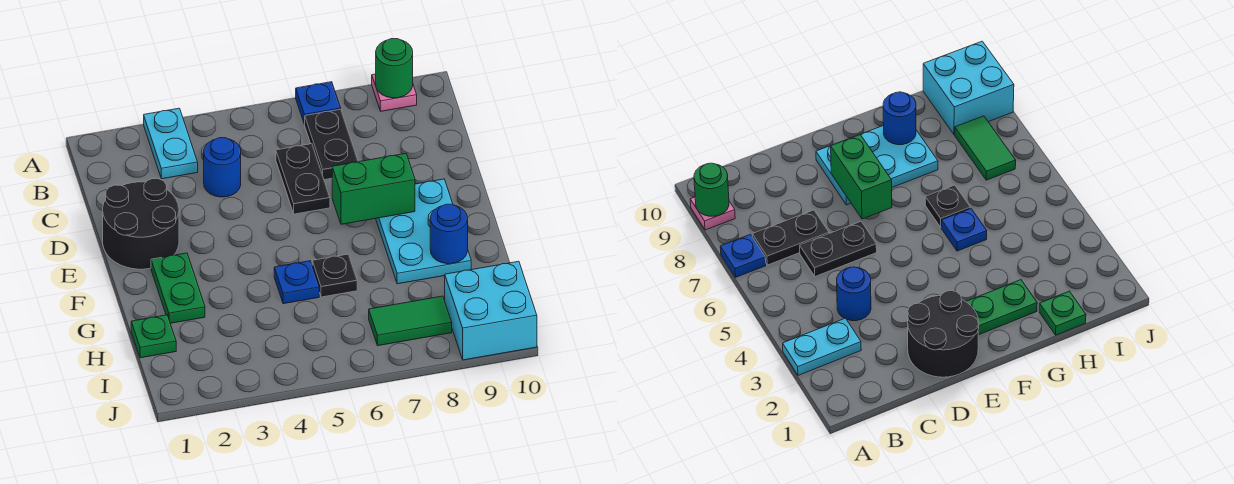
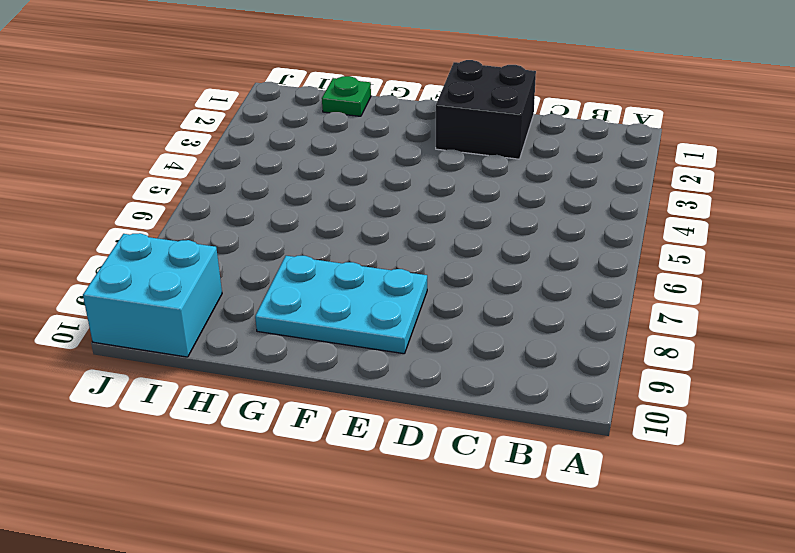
black brick D1:E2 level 1 -> black round brick D1:E2 level 1
none -> cyan plate A3:B3 level 1
none -> blue plate A7 level 1
none -> pink plate A9 level 1

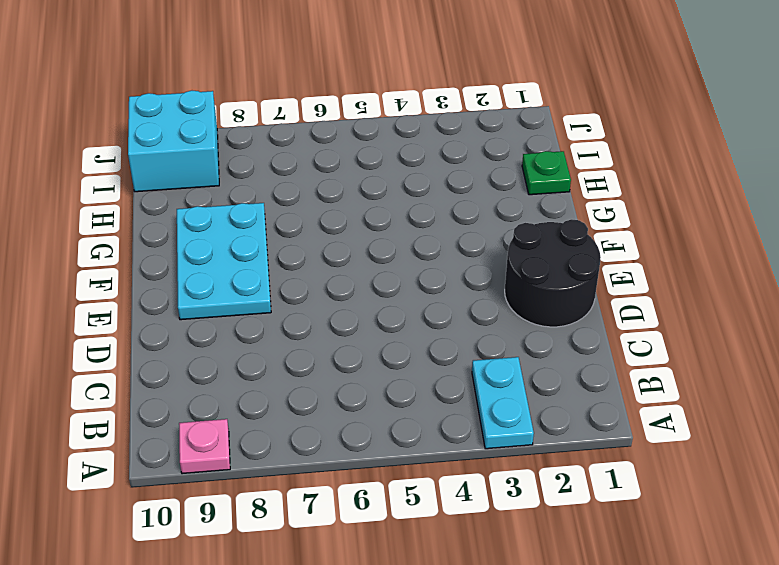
none -> blue plate A7 level 1
none -> black plate B7:C7 level 1
none -> blue round brick C4 level 1

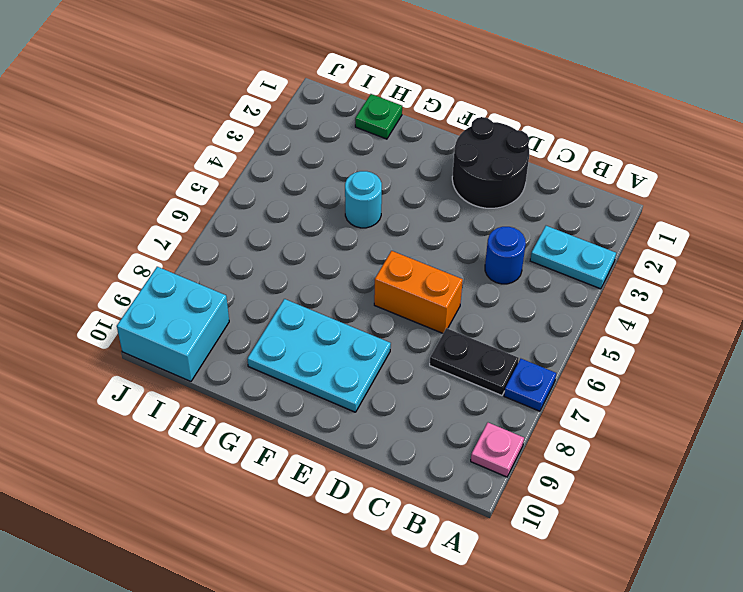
orange brick D6:E6 level 1 -> black plate C6:D6 level 1
cyan round brick G4 level 1 -> none
none -> green plate F2:G2 level 1
none -> blue plate G5 level 1
none -> black plate G6 level 1

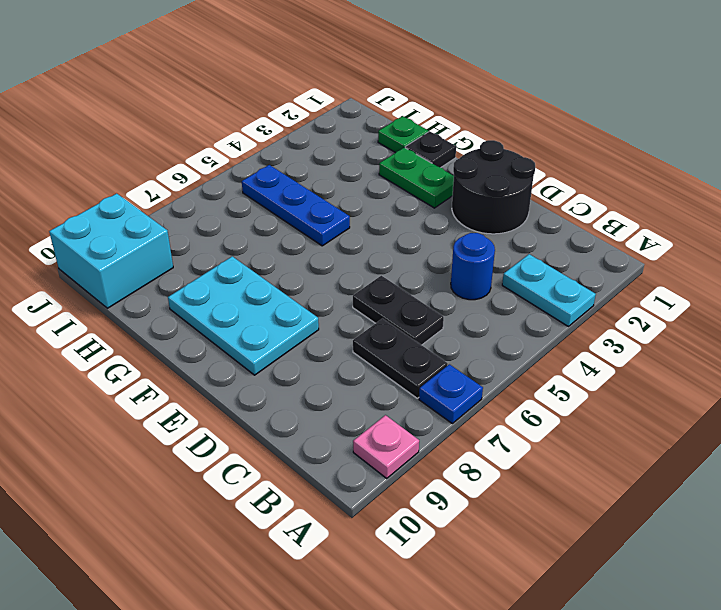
black plate G1 level 1 -> black plate G6 level 1
blue plate G5:I5 level 1 -> blue plate G5 level 1
none -> green tile I7:I8 level 1
none -> green round brick A9 level 2
none -> green brick E7:E8 level 2

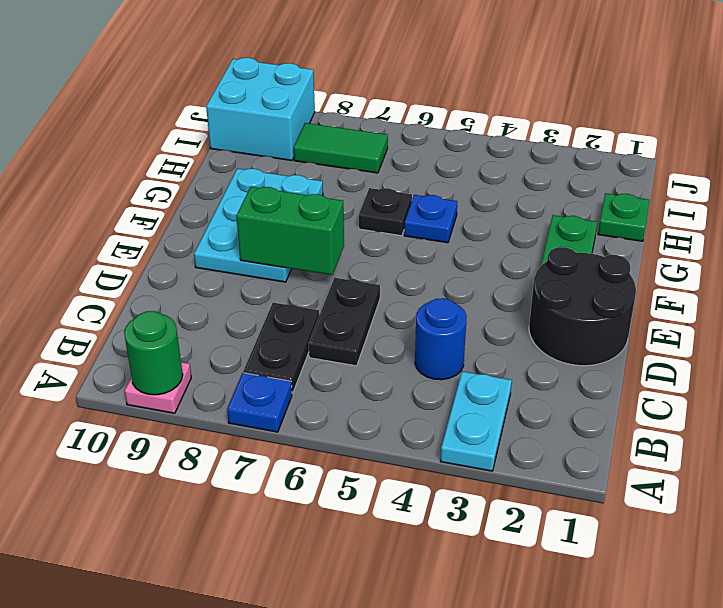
none -> blue round brick G9 level 2

